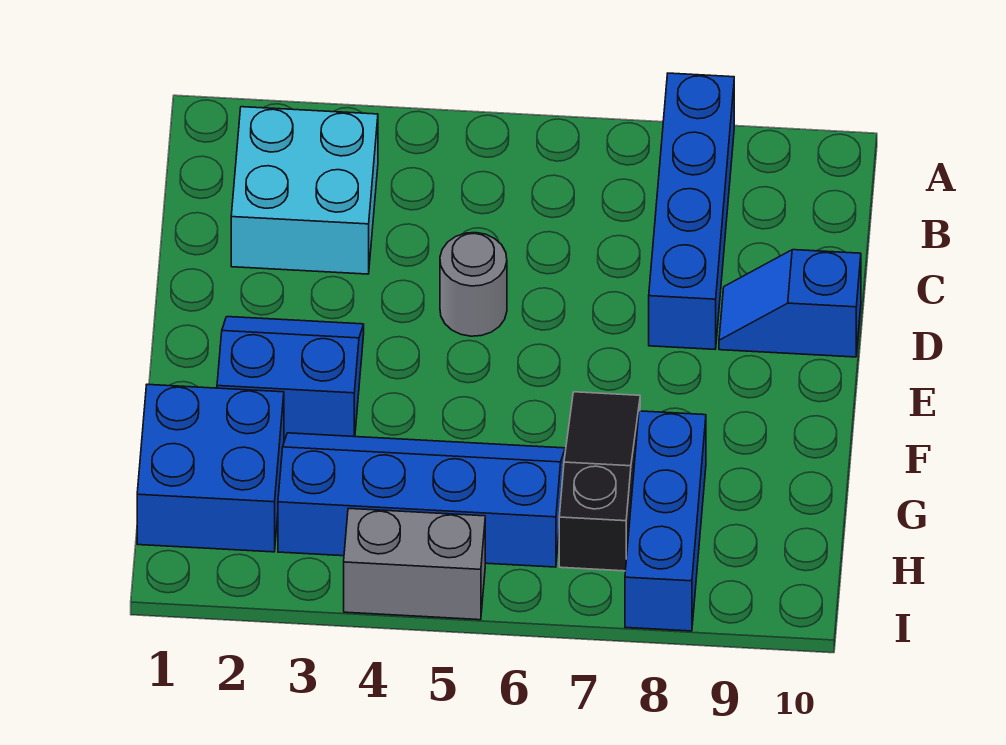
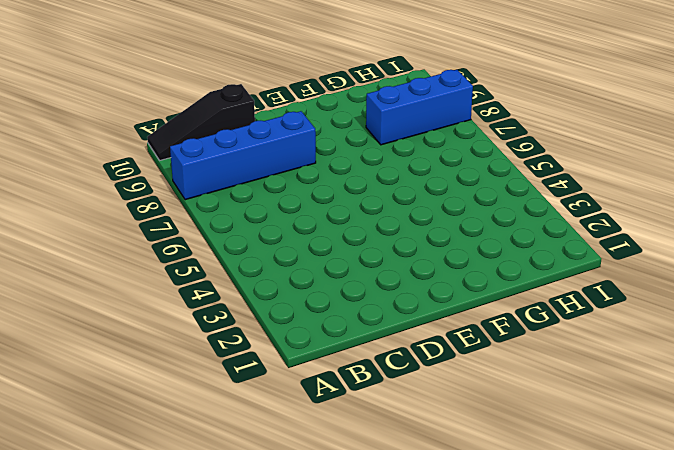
black slope A10:C10 level 1 top C -> black slope F7:H7 level 1 top H
none -> cyan brick B2:C3 level 1
none -> grey round brick D5 level 1

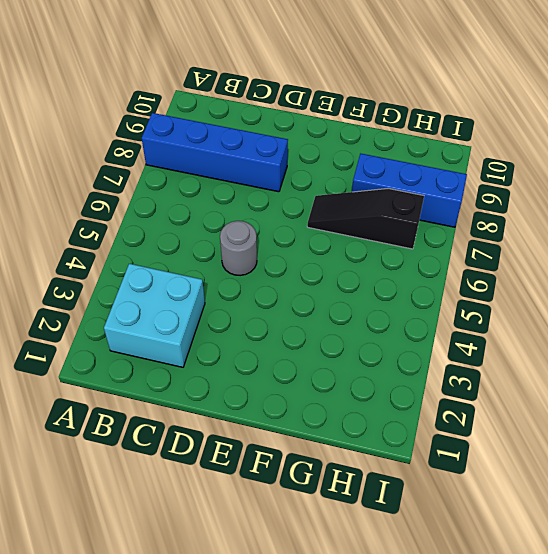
none -> blue slope D9:D10 level 1 top 10
none -> blue slope E2:F3 level 1 top F

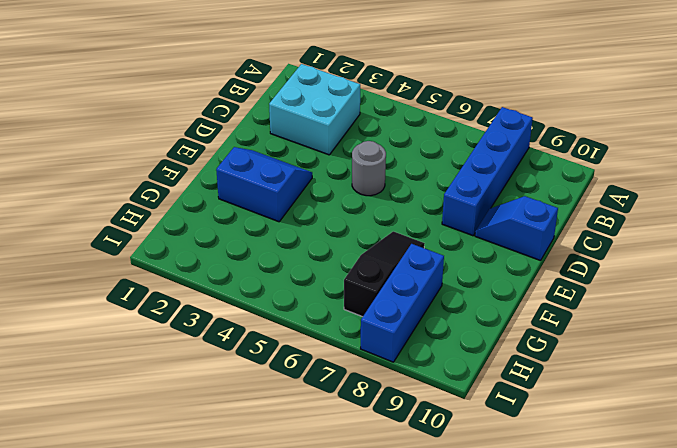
none -> blue brick G1:H2 level 1
none -> blue slope G3:H6 level 1 top H

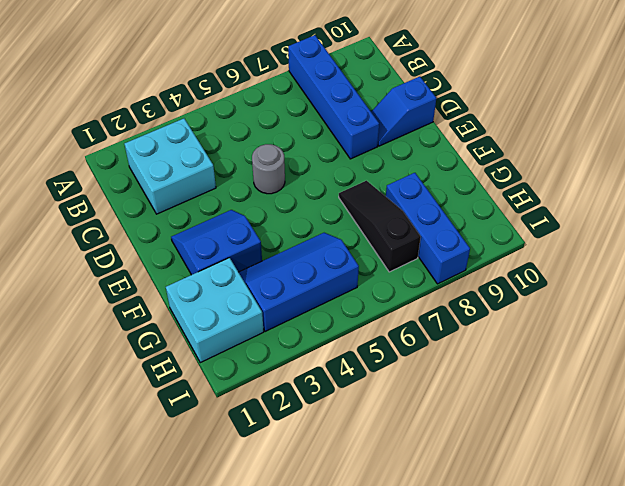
cyan brick G1:H2 level 1 -> blue brick G1:H2 level 1
blue slope G3:H5 level 1 top H -> blue slope G3:H6 level 1 top H
none -> grey brick I4:I5 level 1

